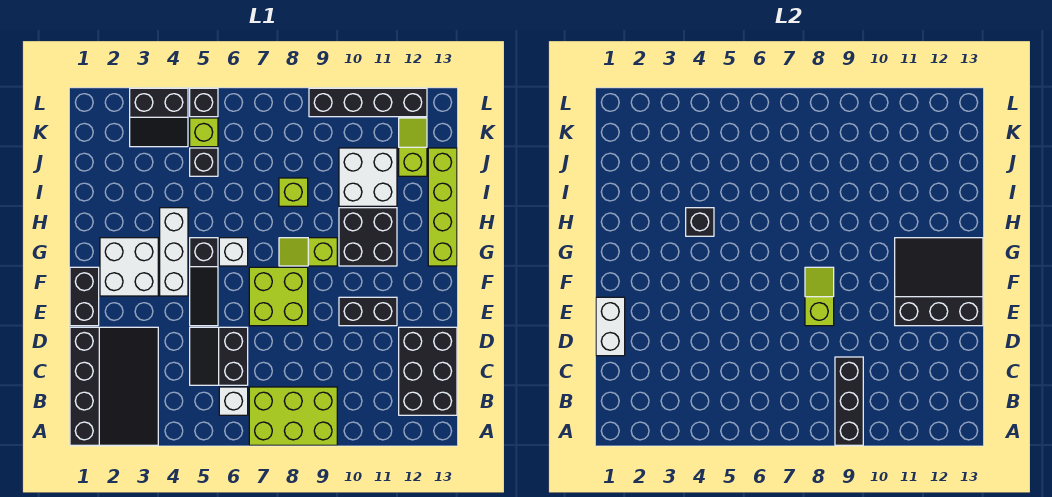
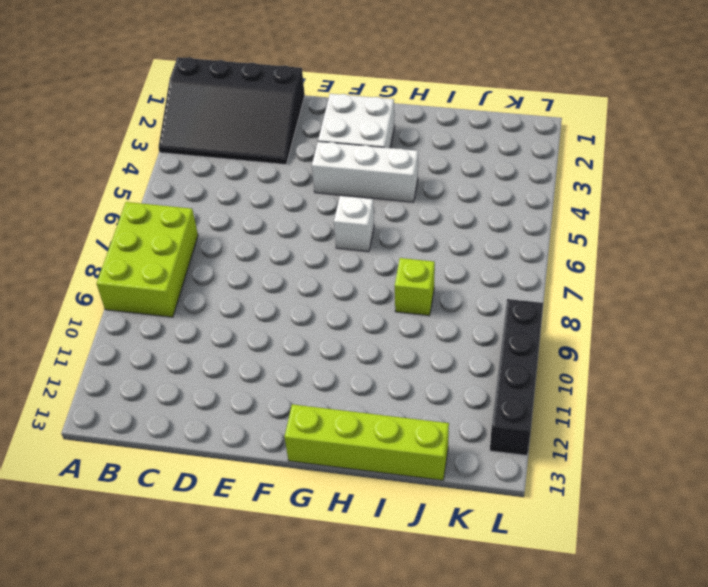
none -> white brick B6 level 1
none -> black brick B12:D13 level 1
none -> black slope C5:D6 level 1 top 6

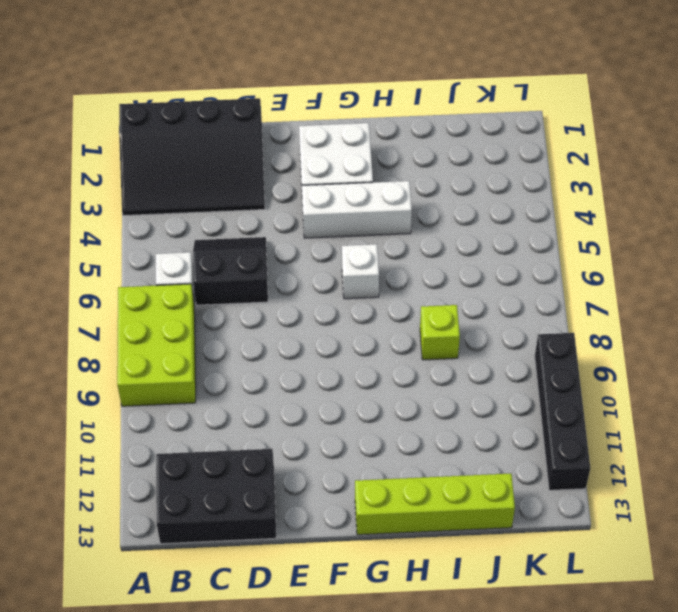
none -> black brick E1:F1 level 1
none -> black slope E5:G5 level 1 top G
none -> lime brick E7:F8 level 1

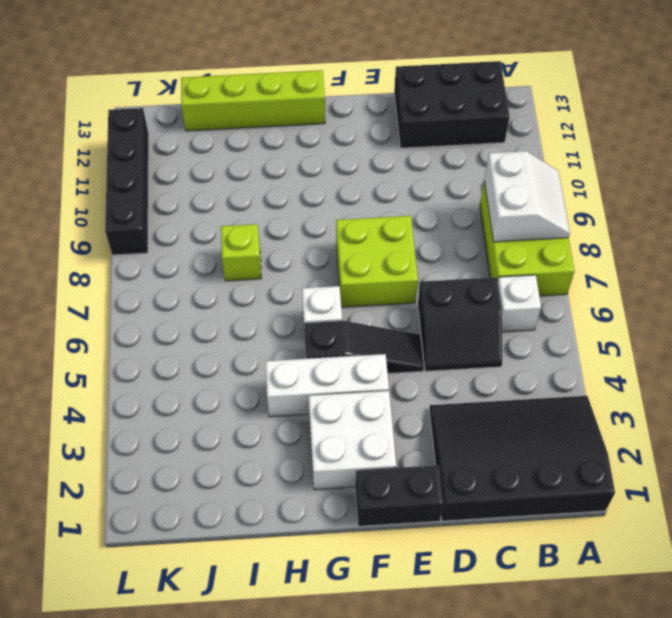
white slope A8:B9 level 2 top B -> black brick A9:C9 level 2
none -> black brick E10:E11 level 1
none -> lime slope G8:G9 level 1 top 9
none -> black brick G10:H11 level 1

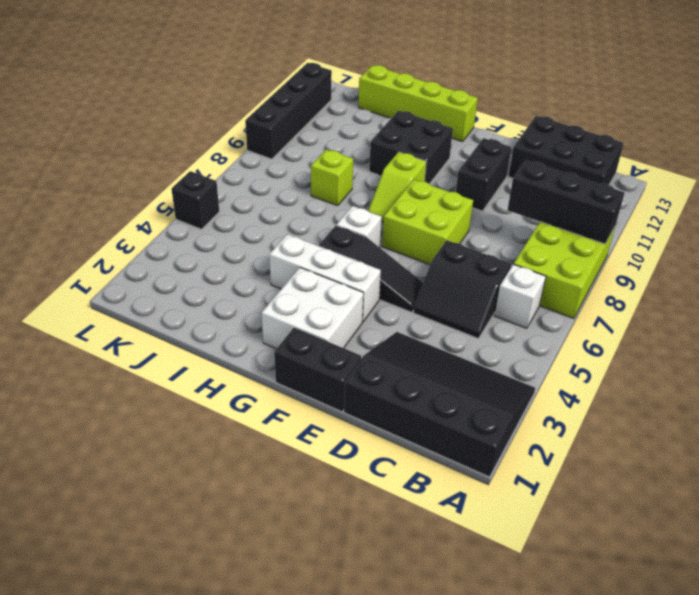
none -> white brick I10:J11 level 1
none -> black brick J5 level 1
none -> lime slope J12:K12 level 1 top J

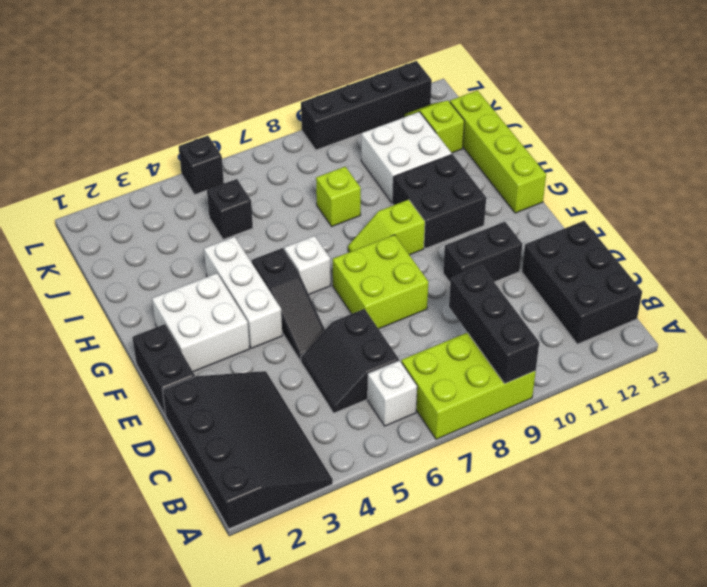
none -> black slope K3:L4 level 1 top L
none -> lime brick K5 level 1
none -> white brick D1:E1 level 2

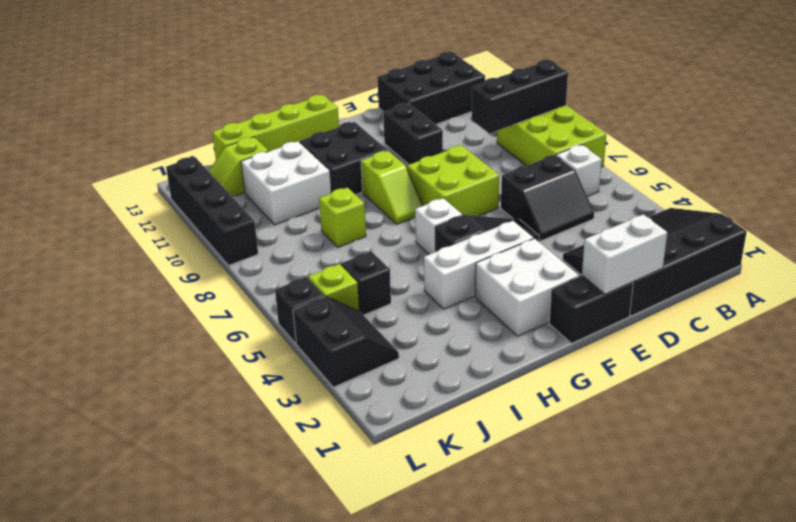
none -> lime slope E8:F8 level 2 top E
none -> black slope E11:G13 level 2 top E
none -> black brick H4 level 2

